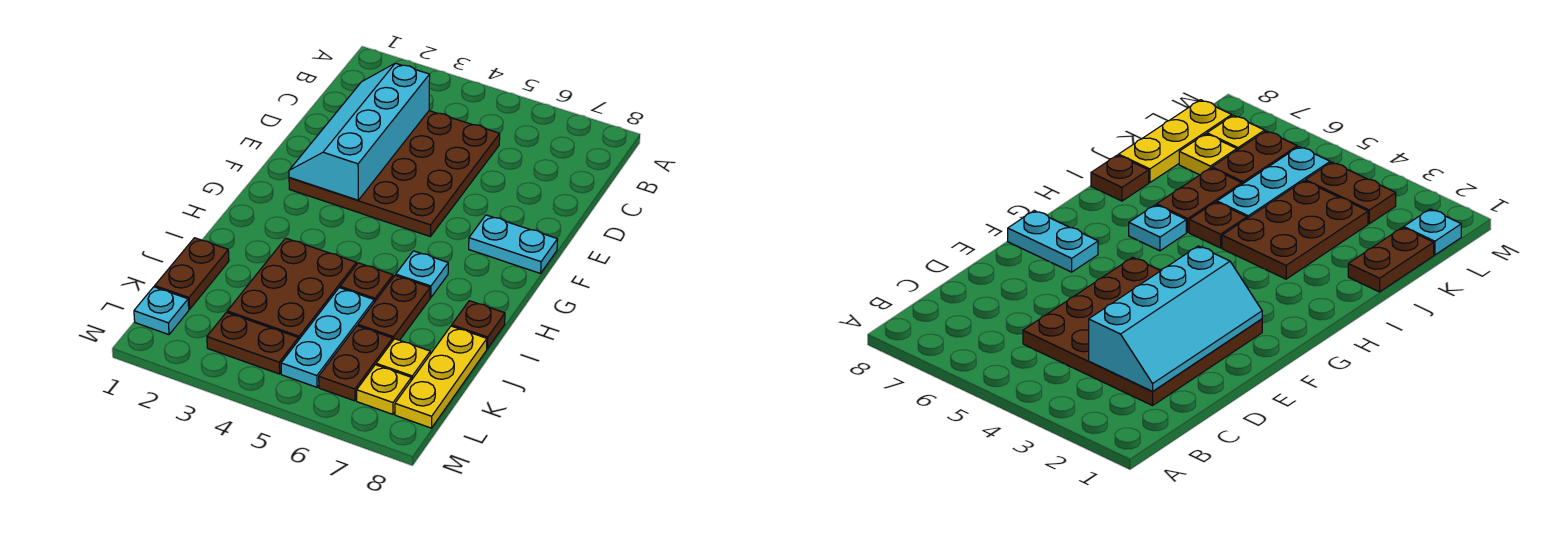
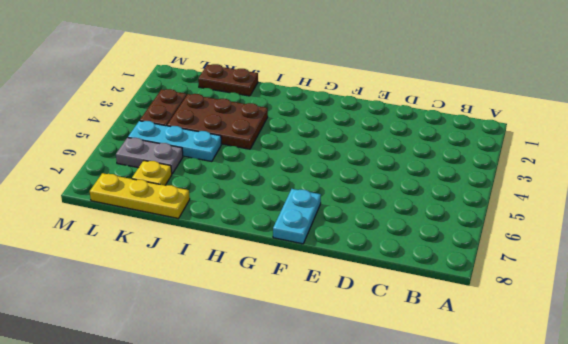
grey plate K6:L6 level 1 -> brown plate K6:L6 level 1
none -> brown plate C2:F5 level 1
none -> cyan plate H6 level 1
none -> brown plate I5 level 1

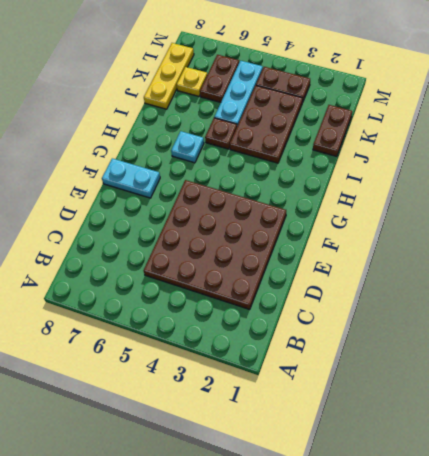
none -> brown plate I6:J6 level 1
none -> brown plate I8 level 1
none -> cyan plate L1 level 1

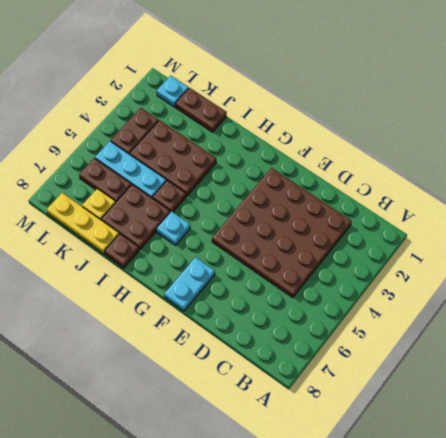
brown plate I6:J7 level 1 -> brown plate I6:J6 level 1
none -> yellow plate L7 level 1
none -> cyan slope C2:F3 level 2 top 3

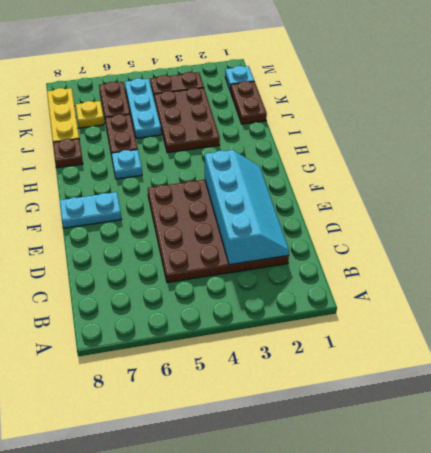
none -> brown plate I5 level 1
none -> yellow plate L7 level 1

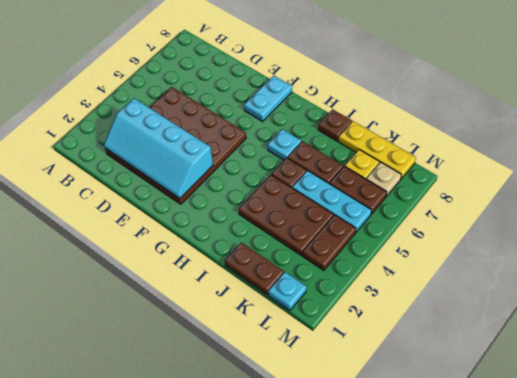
tan plate L7 level 1 -> yellow plate L7 level 1

